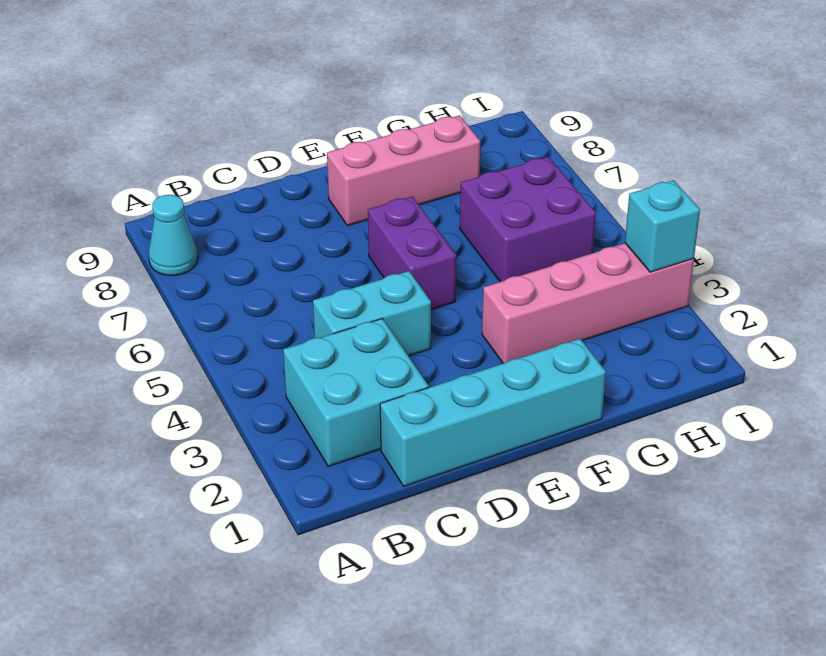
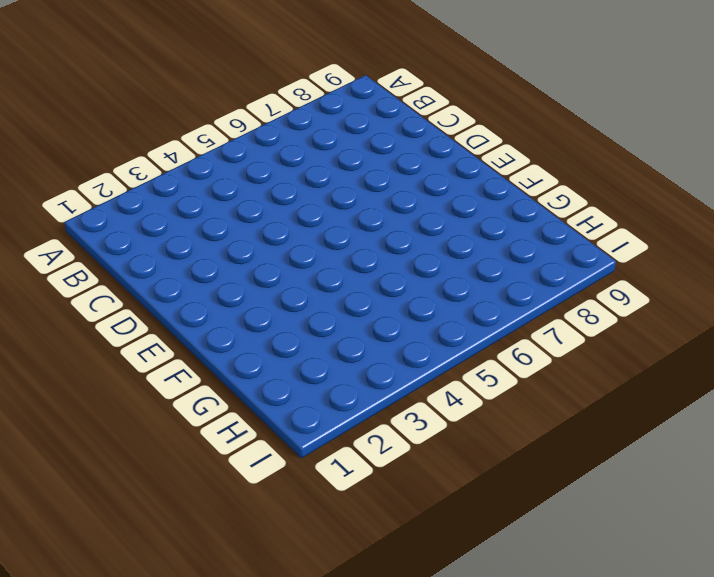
none -> cyan cone A8 level 1
none -> cyan brick B2:C3 level 1

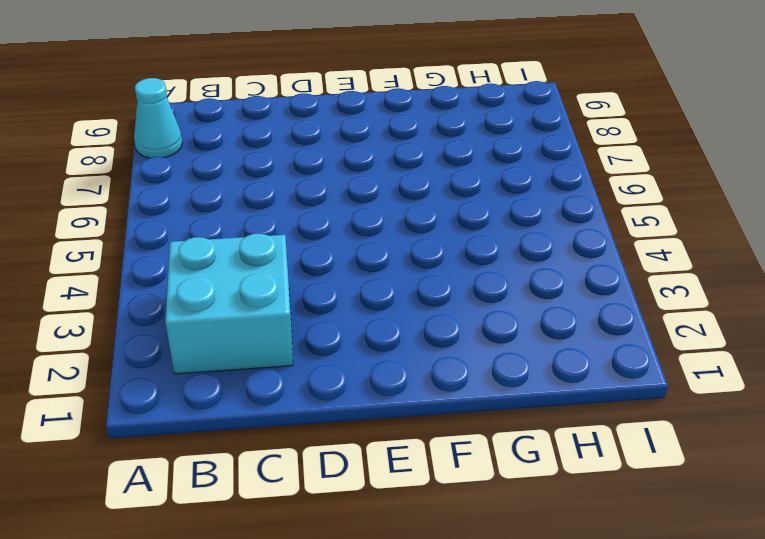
none -> cyan brick C1:F1 level 1
none -> cyan brick C4:D4 level 1

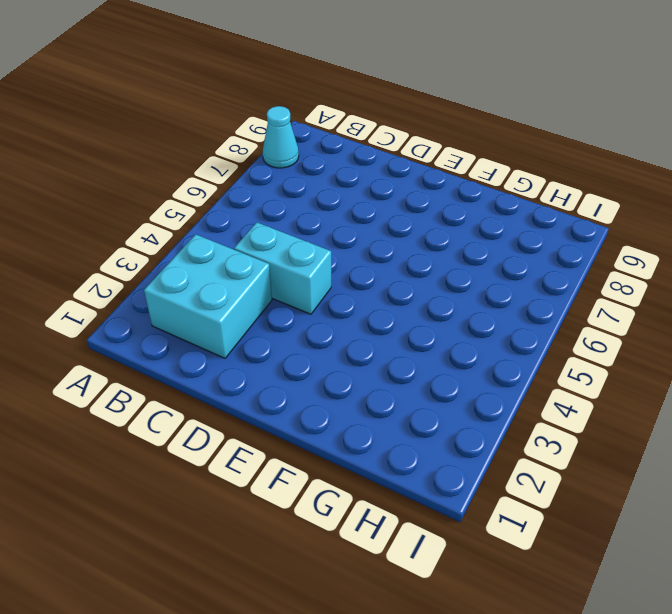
none -> cyan brick C1:F1 level 1
none -> purple brick E5:E6 level 1

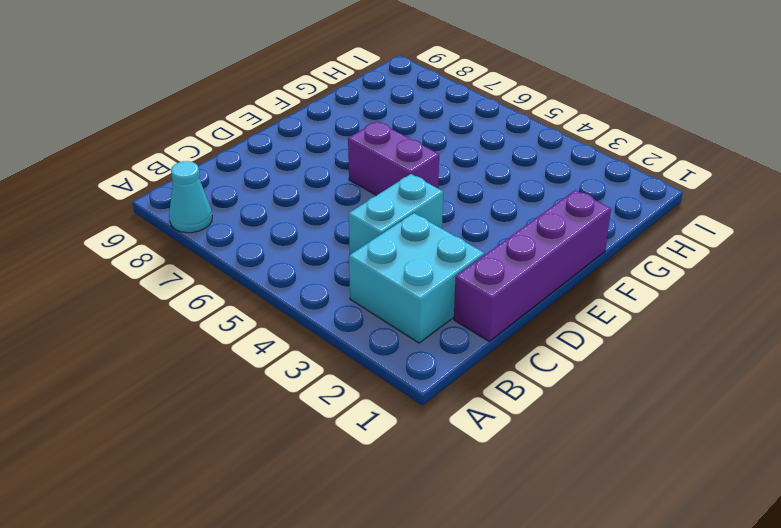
purple brick C1:F1 level 1 -> cyan brick C1:F1 level 1
none -> pink brick E8:G8 level 1
none -> pink brick F3:I3 level 1

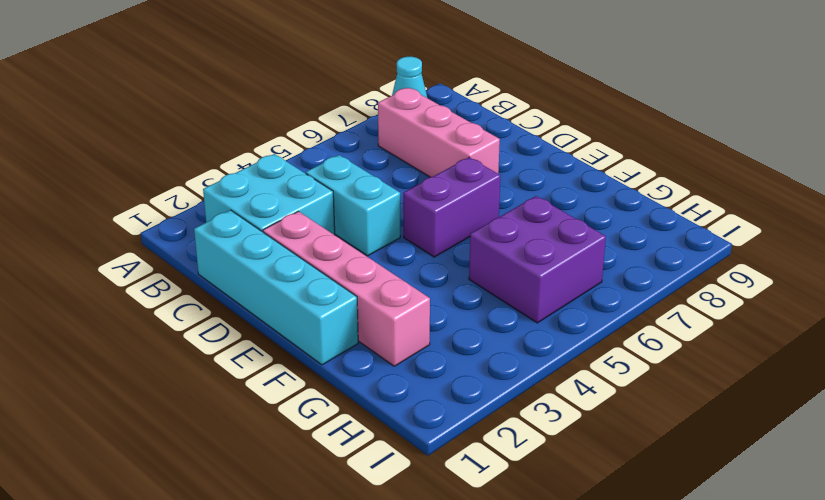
pink brick B7:D7 level 1 -> pink brick E8:G8 level 1
pink brick D2:G2 level 1 -> pink brick F3:I3 level 1
none -> cyan brick I3 level 2

